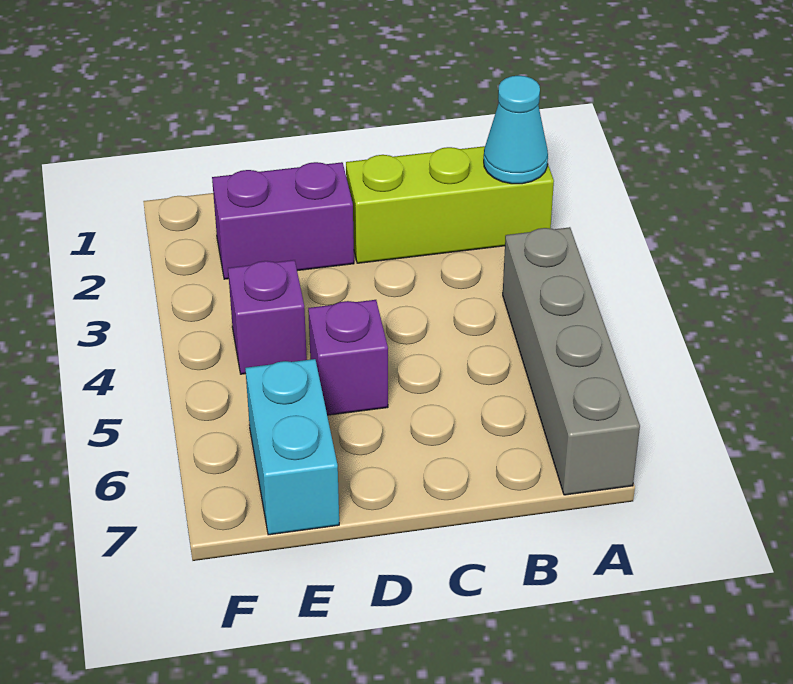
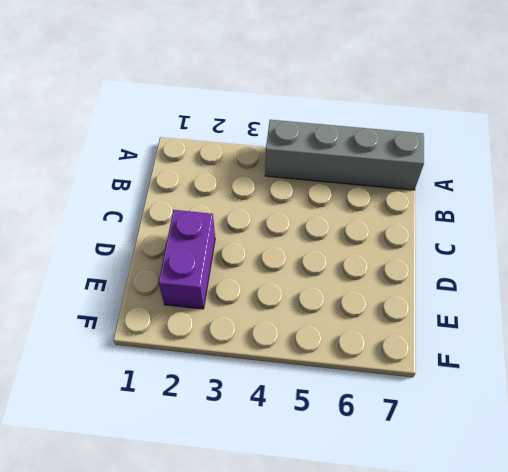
none -> lime brick A2:C2 level 1
none -> purple brick D5 level 1

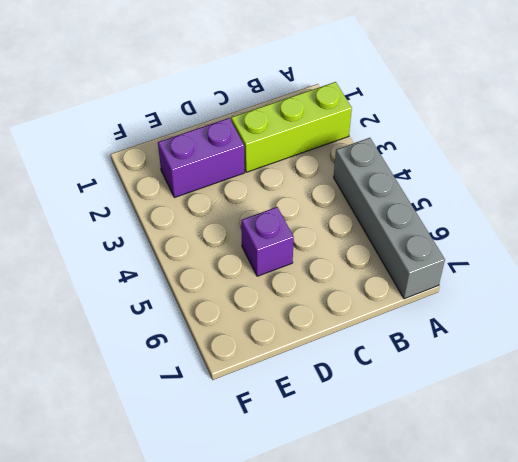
none -> purple brick E4 level 1
none -> cyan brick E6:E7 level 1

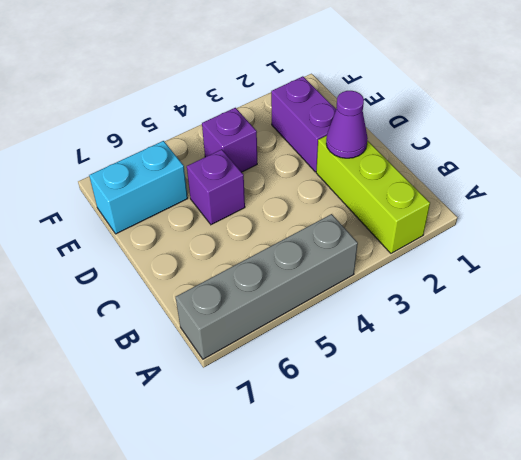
purple cone C2 level 2 -> none
none -> cyan cone A2 level 2

